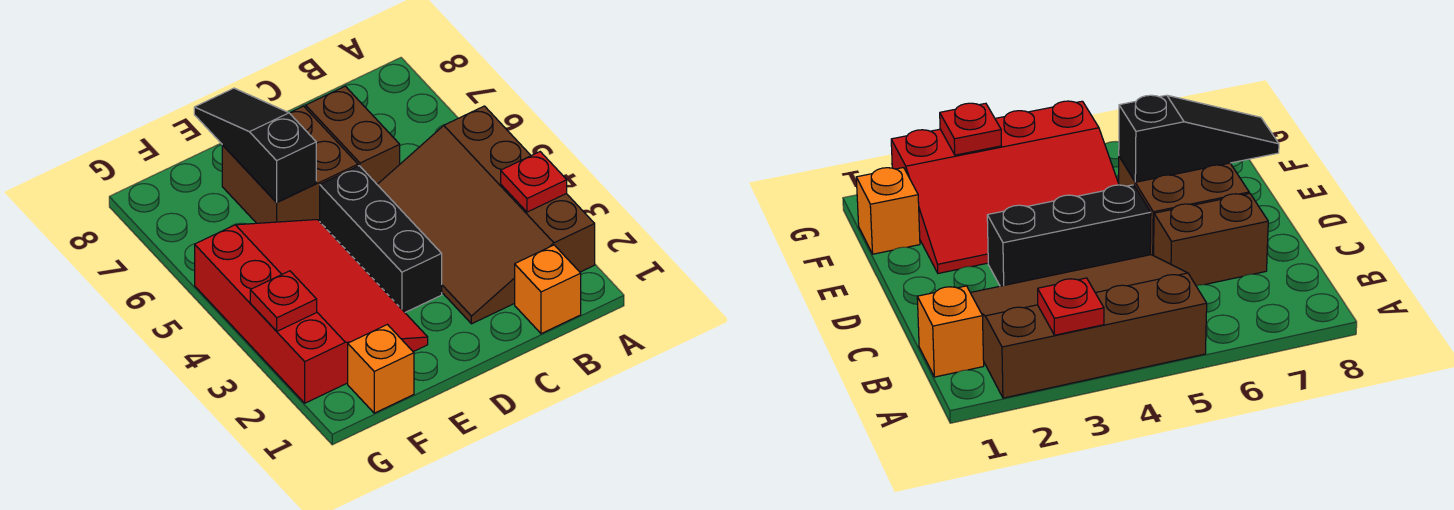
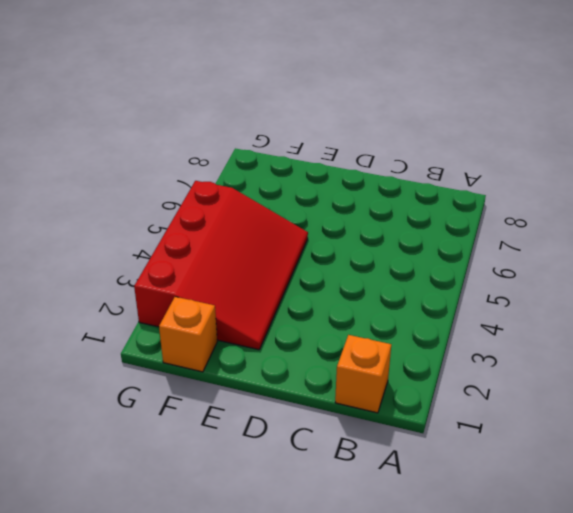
none -> brown slope A2:C5 level 1 top A
none -> brown brick C6:C7 level 1

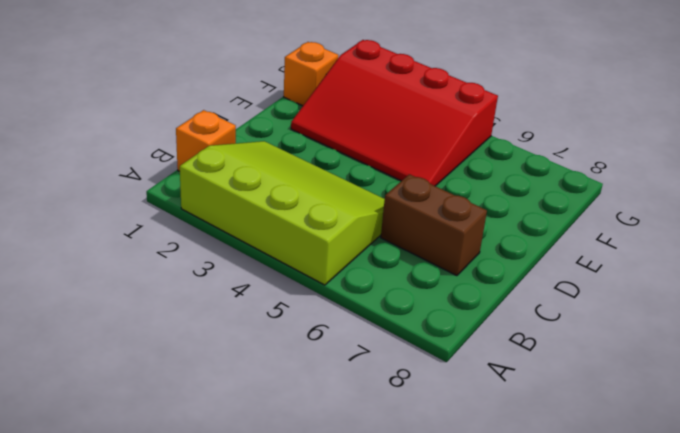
lime slope A2:C5 level 1 top A -> brown slope A2:C5 level 1 top A
none -> black brick D3:D5 level 1
none -> brown brick D6:E7 level 1

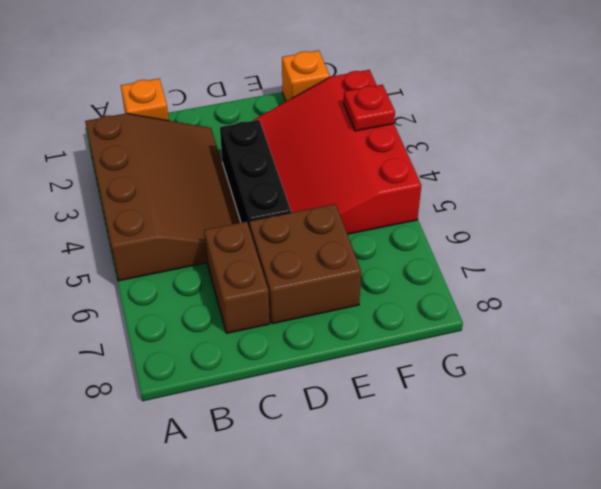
none -> red plate A3 level 2
none -> black slope E6:E8 level 2 top 6

